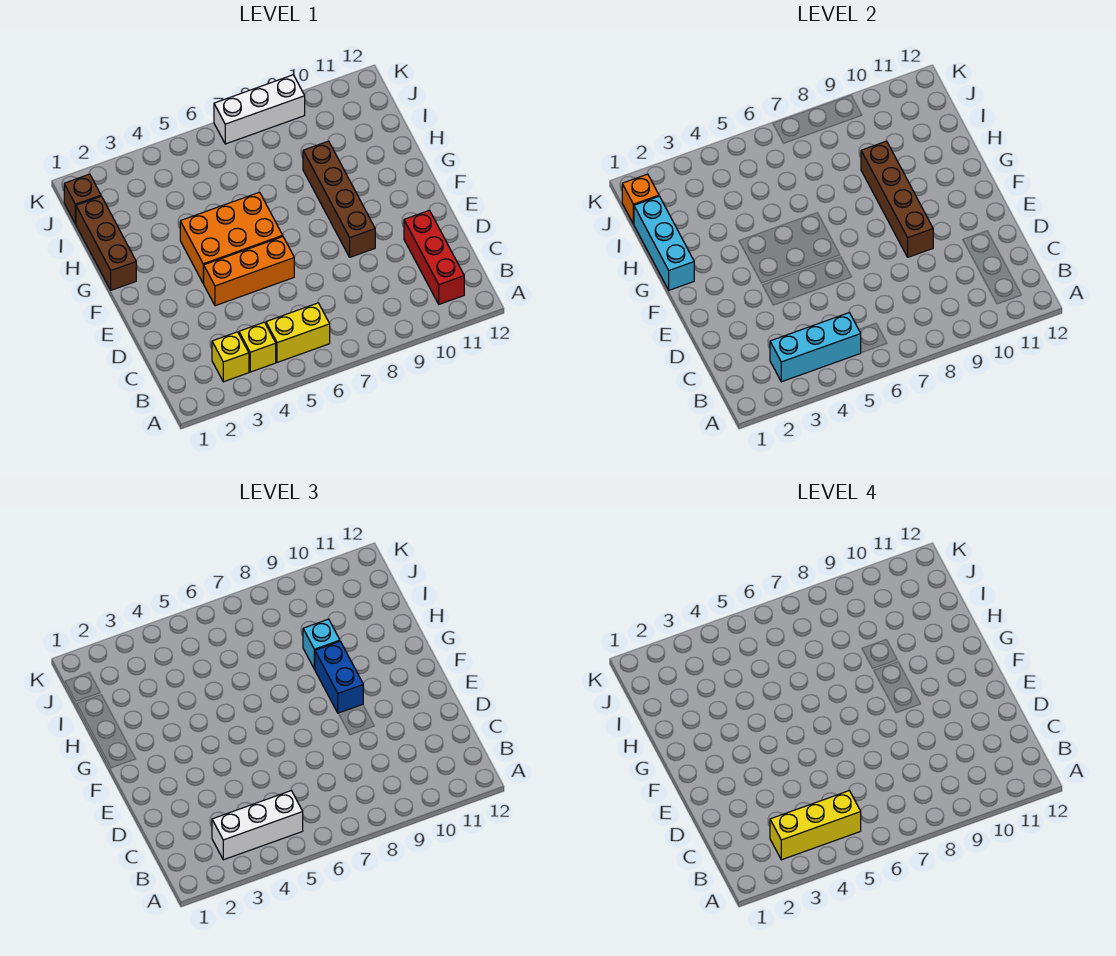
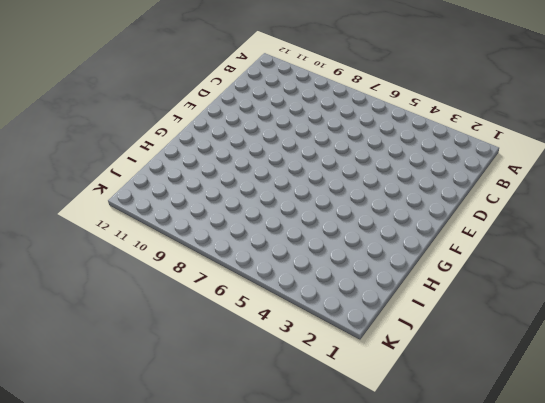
none -> yellow brick B3 level 1
none -> yellow brick B4 level 1
none -> yellow brick B5:B6 level 1

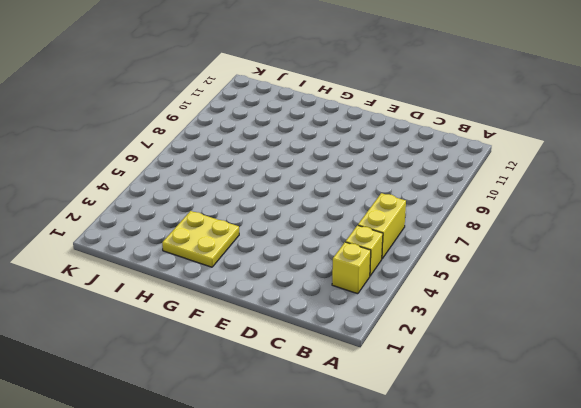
yellow plate G2:H3 level 1 -> none
none -> red brick B11:D11 level 1
none -> orange brick E4:E6 level 1
none -> brown brick E9:H9 level 1

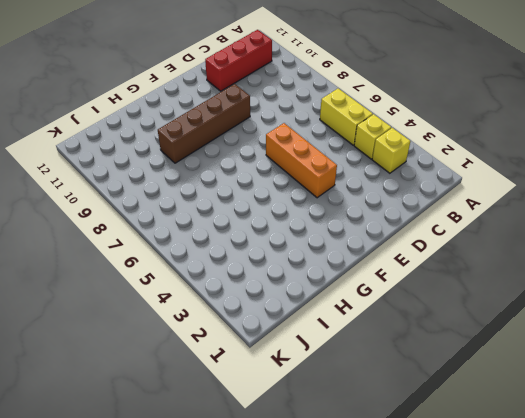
none -> orange brick F4:G6 level 1
none -> brown brick G1:I1 level 1
none -> brown brick J1 level 1

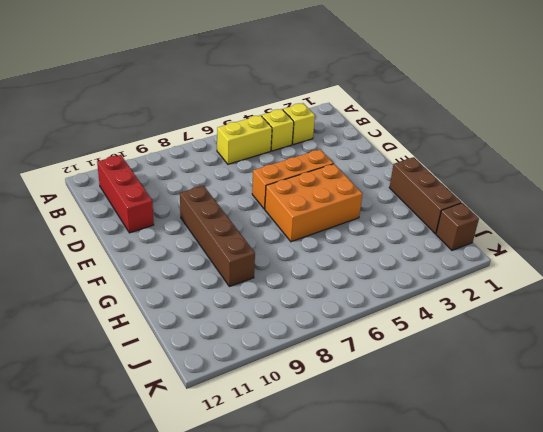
none -> white brick K7:K9 level 1
none -> cyan brick B3:B5 level 2
none -> brown brick E9:H9 level 2

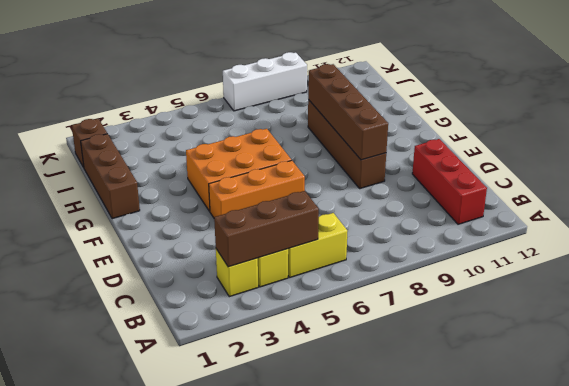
brown brick B3:B5 level 2 -> cyan brick B3:B5 level 2
none -> cyan brick G1:I1 level 2
none -> orange brick J1 level 2
none -> white brick B3:B5 level 3

